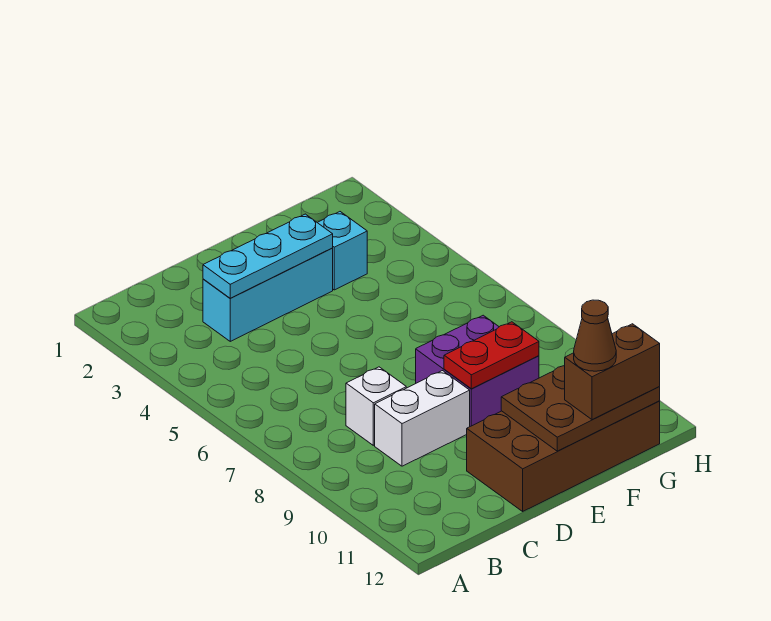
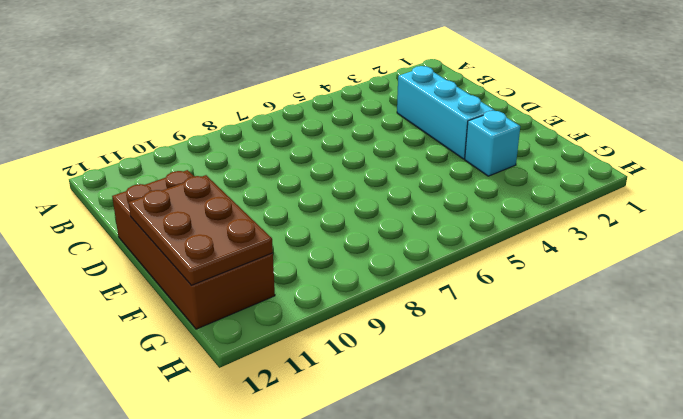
none -> white brick C8 level 1
none -> white brick C9:D9 level 1

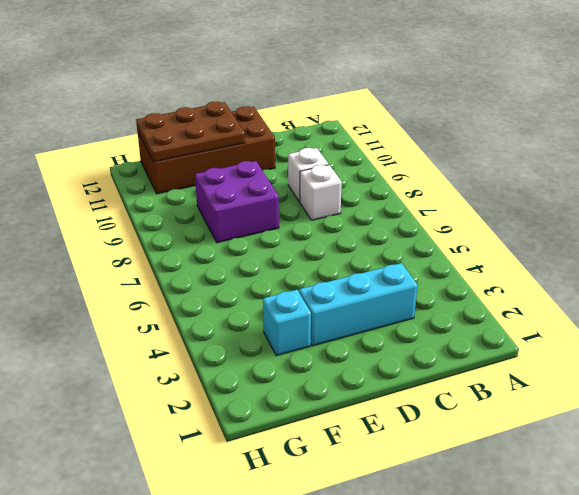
white brick C9 level 1 -> white brick C9:D9 level 1
none -> cyan plate C3:E3 level 2
none -> red plate E9:F9 level 2

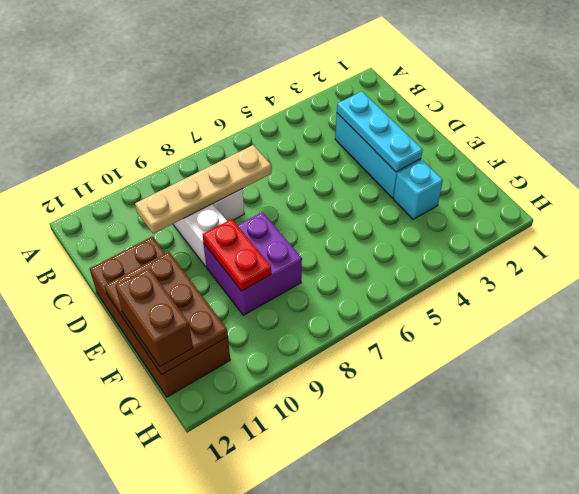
tan plate C7:C10 level 2 -> none
none -> brown cone F12 level 4

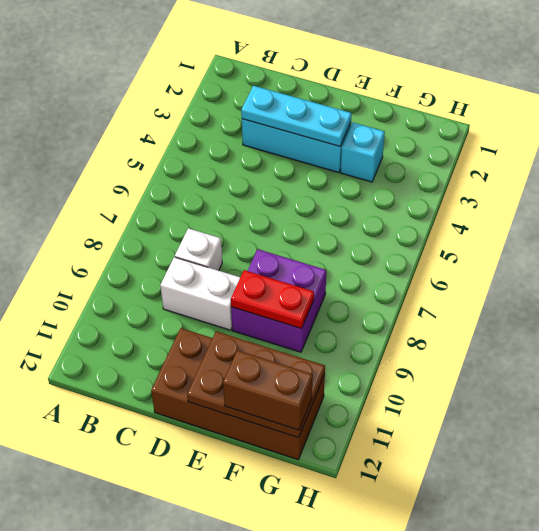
none -> brown cone F12 level 4

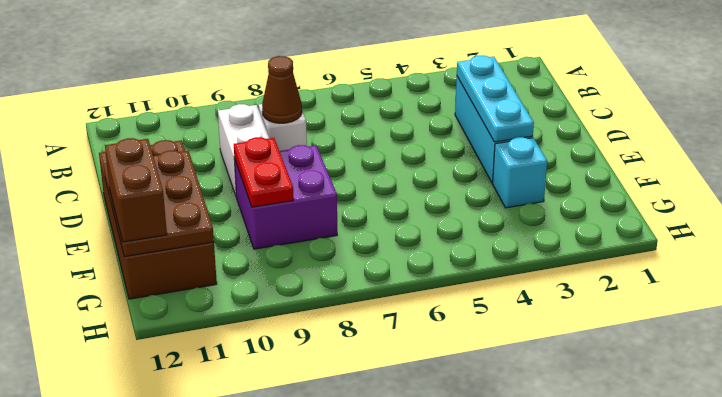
brown cone C8 level 2 -> brown cone F12 level 4

